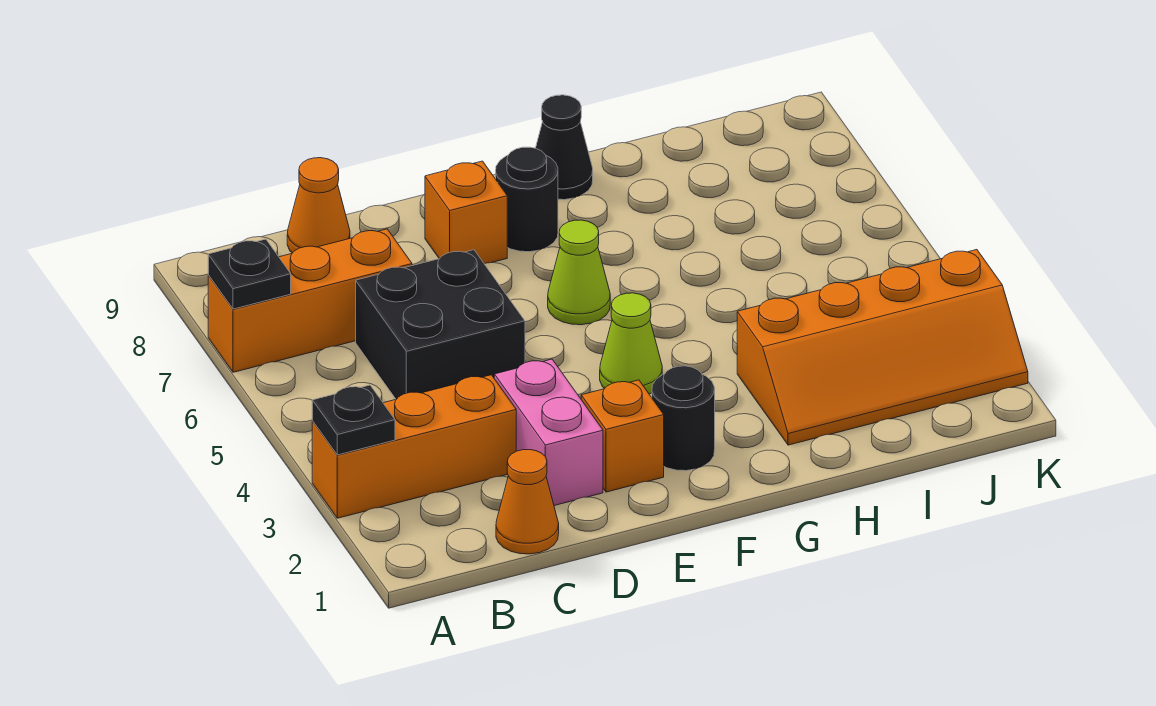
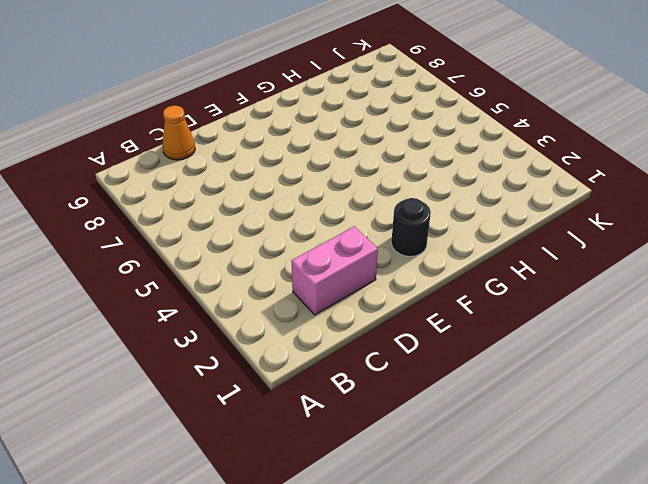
pink brick C2:D2 level 1 -> pink brick D2:D3 level 1
none -> orange brick A3:C3 level 1
none -> orange brick A7:C7 level 1
none -> orange cone C1 level 1

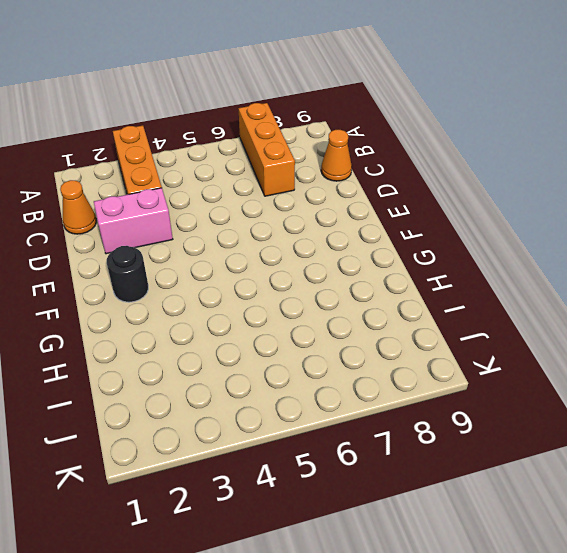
none -> black brick C5:D6 level 1
none -> orange brick E2 level 1
none -> orange brick E8 level 1

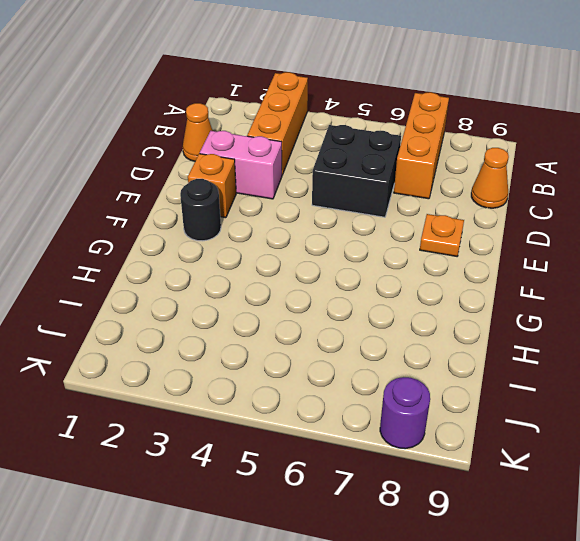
orange plate E8 level 1 -> orange brick E8 level 1
purple round brick K8 level 1 -> none
none -> lime cone F4 level 1
none -> lime cone F6 level 1
none -> black round brick F8 level 1

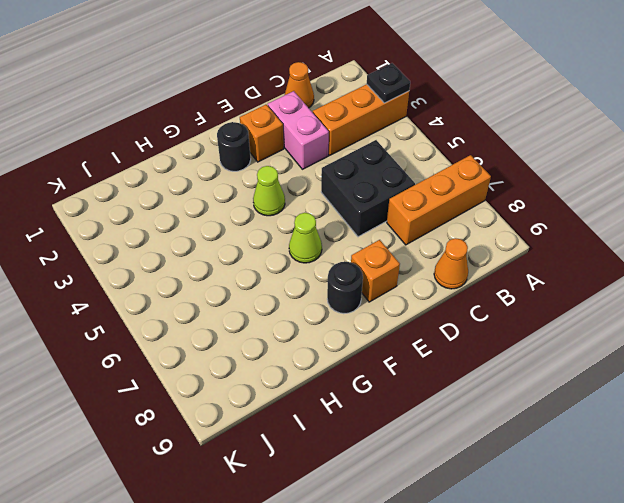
none -> black cone G9 level 1
none -> orange slope H2:K3 level 1 top 3
none -> black plate A7 level 2

